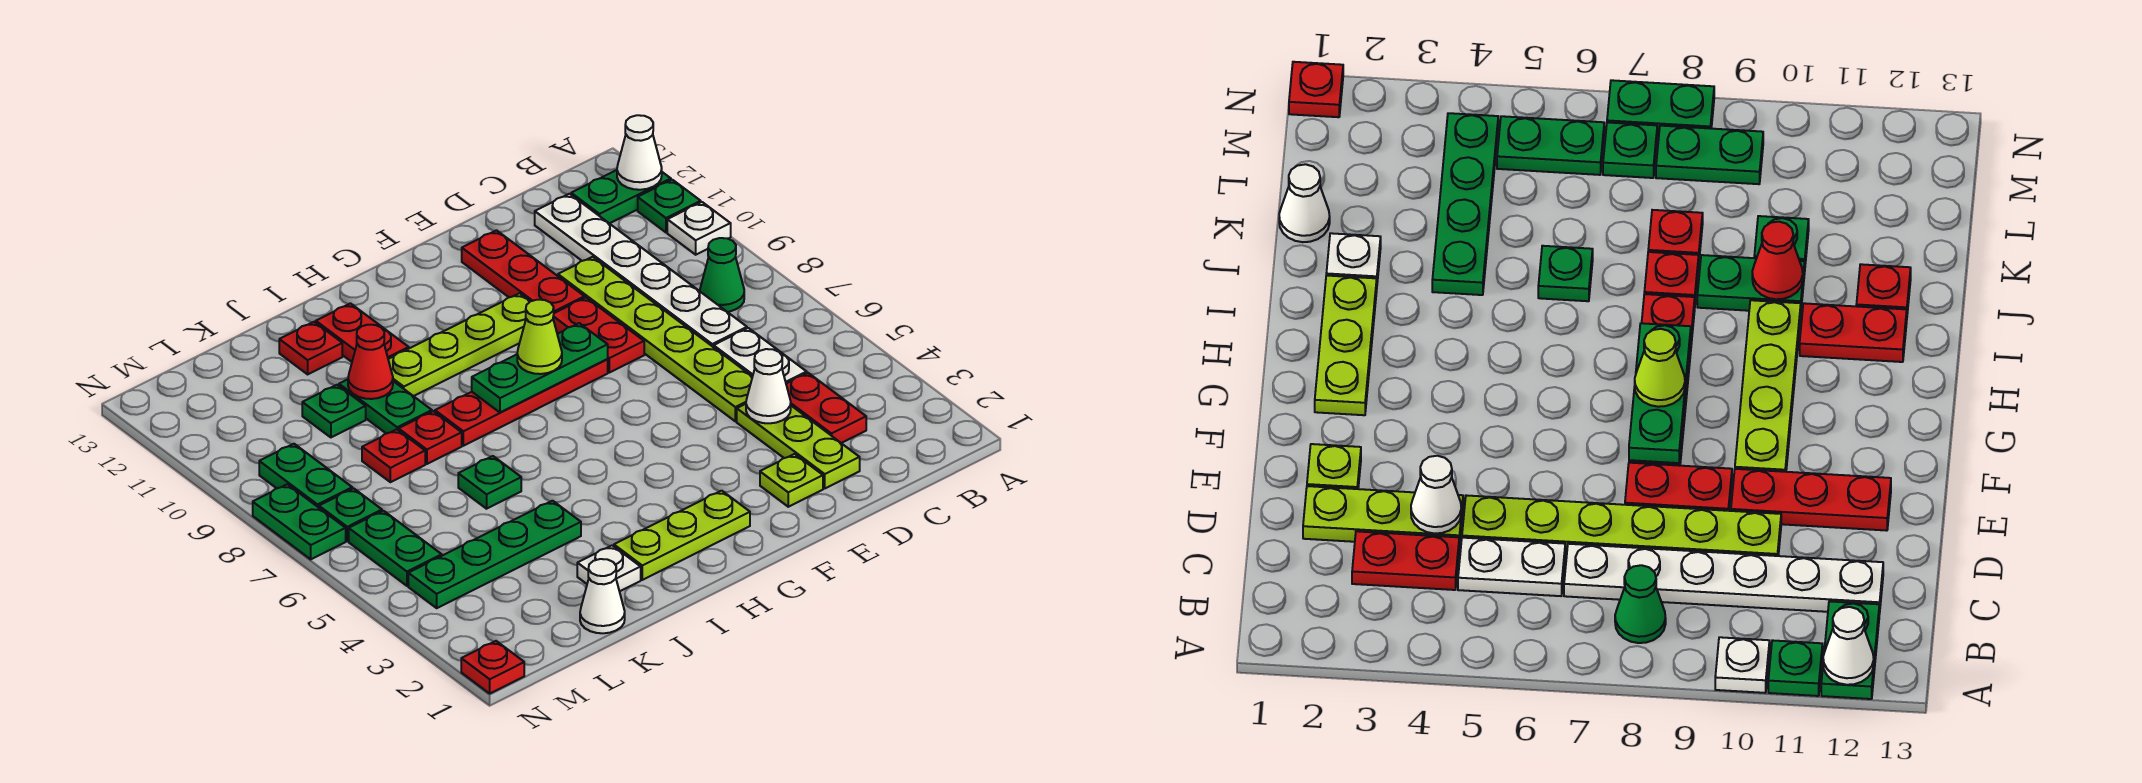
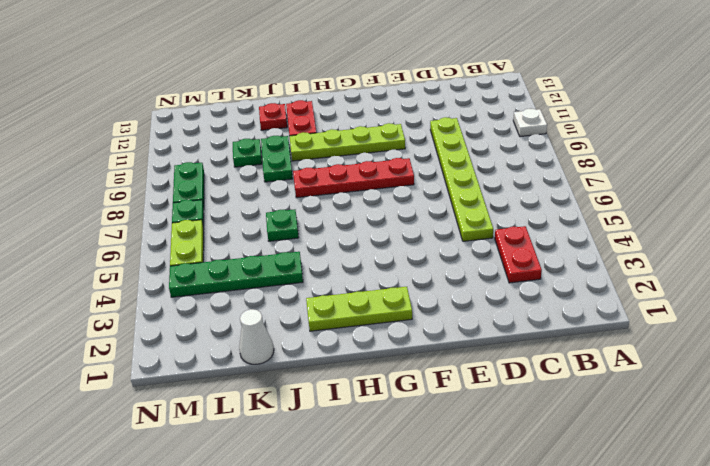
lime plate M5:M6 level 1 -> green plate M5:M6 level 1
none -> green plate A11 level 1
none -> green plate A12:B12 level 1
none -> green cone B8 level 1
none -> white plate C5:C6 level 1

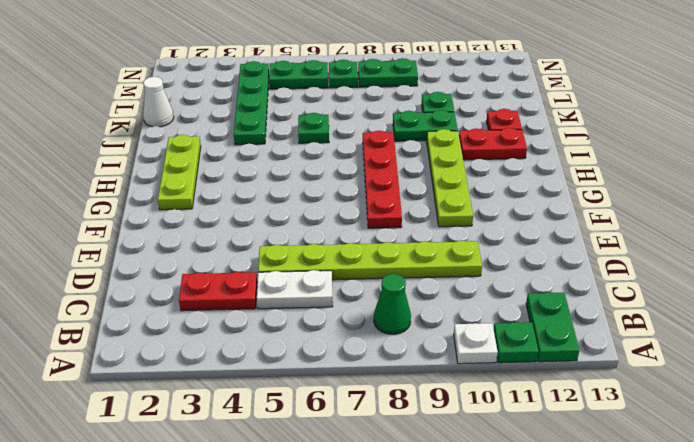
none -> white plate C7:C12 level 1
none -> lime plate D2:D4 level 1
none -> lime plate E2 level 1
none -> red plate E8:E9 level 1

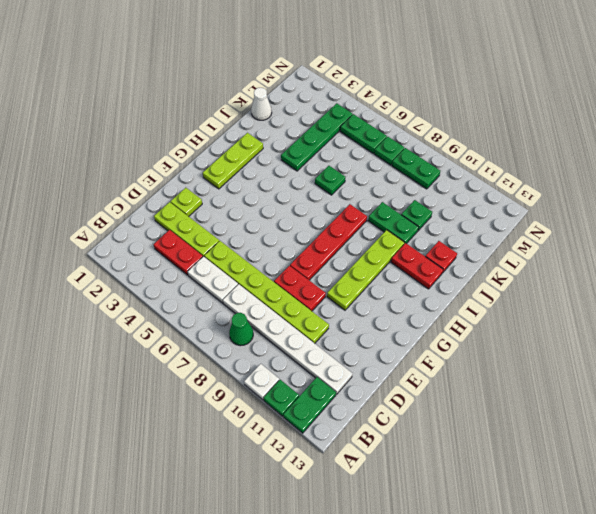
none -> red plate E10:E12 level 1
none -> white plate J2 level 1
none -> red plate J8 level 1
none -> red plate K8 level 1

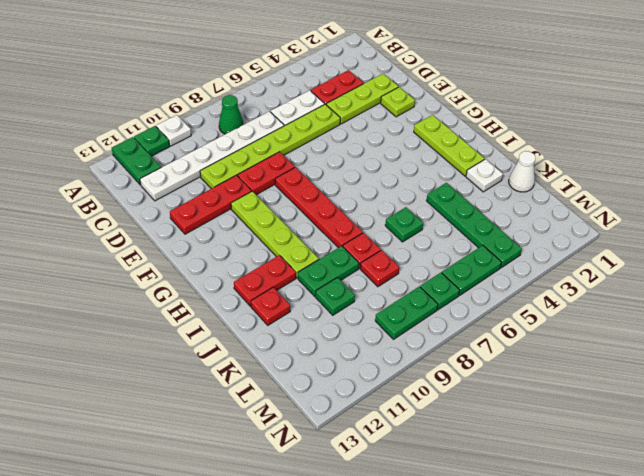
none -> red plate N1 level 1
none -> green plate N7:N8 level 1
none -> white cone A12 level 2
none -> white cone D4 level 2

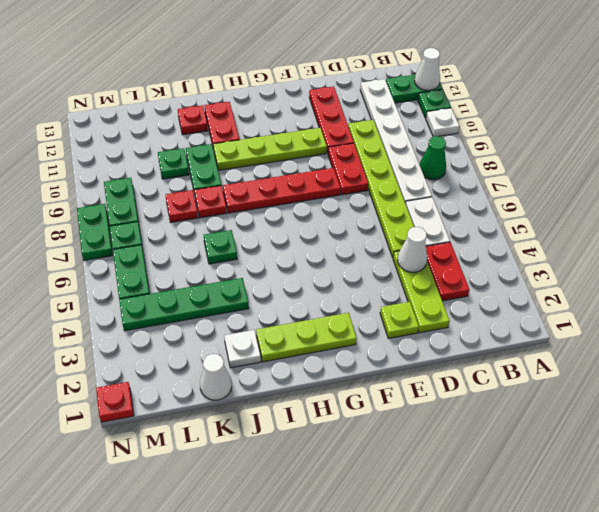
none -> green plate F8:H8 level 2
none -> red cone J10 level 2
none -> lime cone G8 level 3

